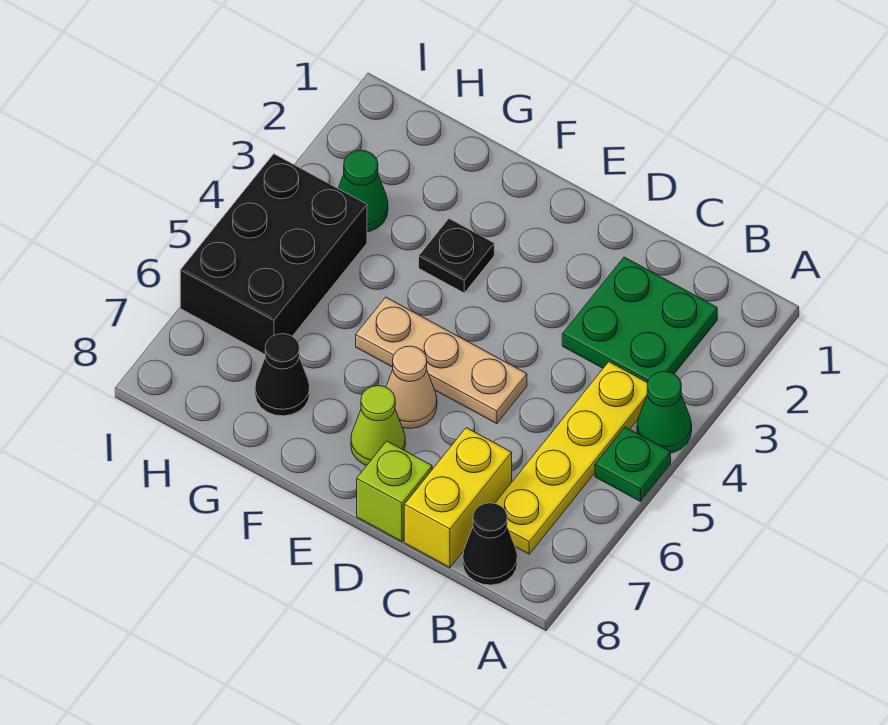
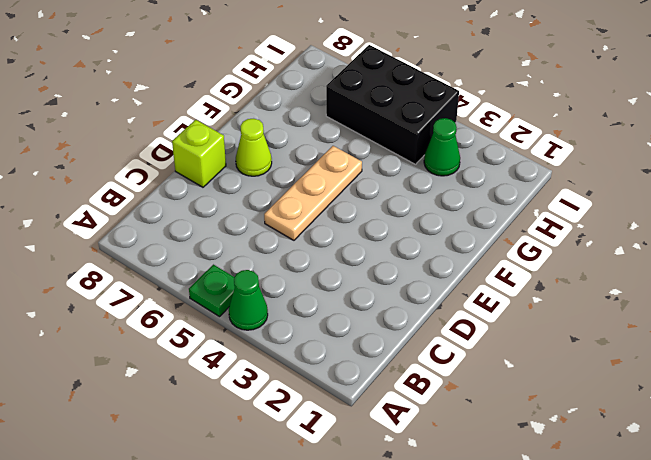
none -> green plate B2:C3 level 1
none -> yellow plate B4:B7 level 1
none -> black cone B8 level 1

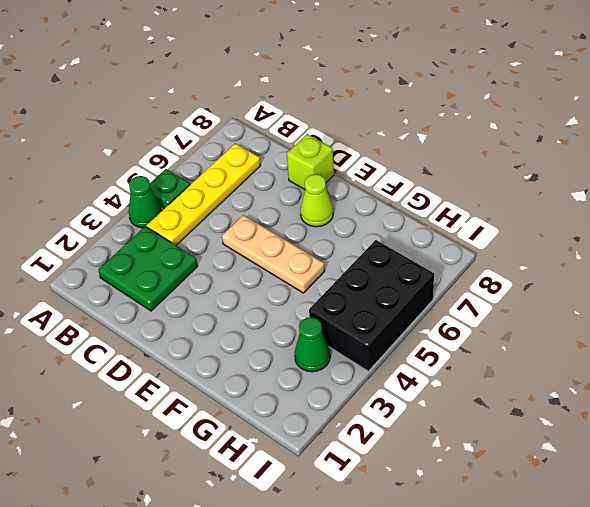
none -> black cone B8 level 1
none -> yellow brick C7:C8 level 1
none -> tan cone E6 level 1

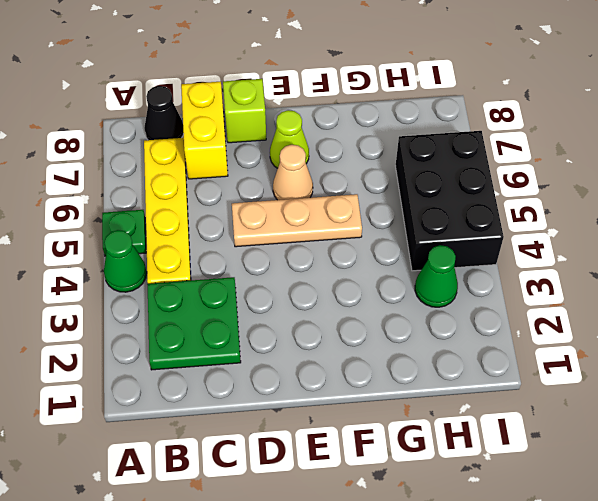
none -> black plate F3 level 1
none -> black cone G7 level 1

